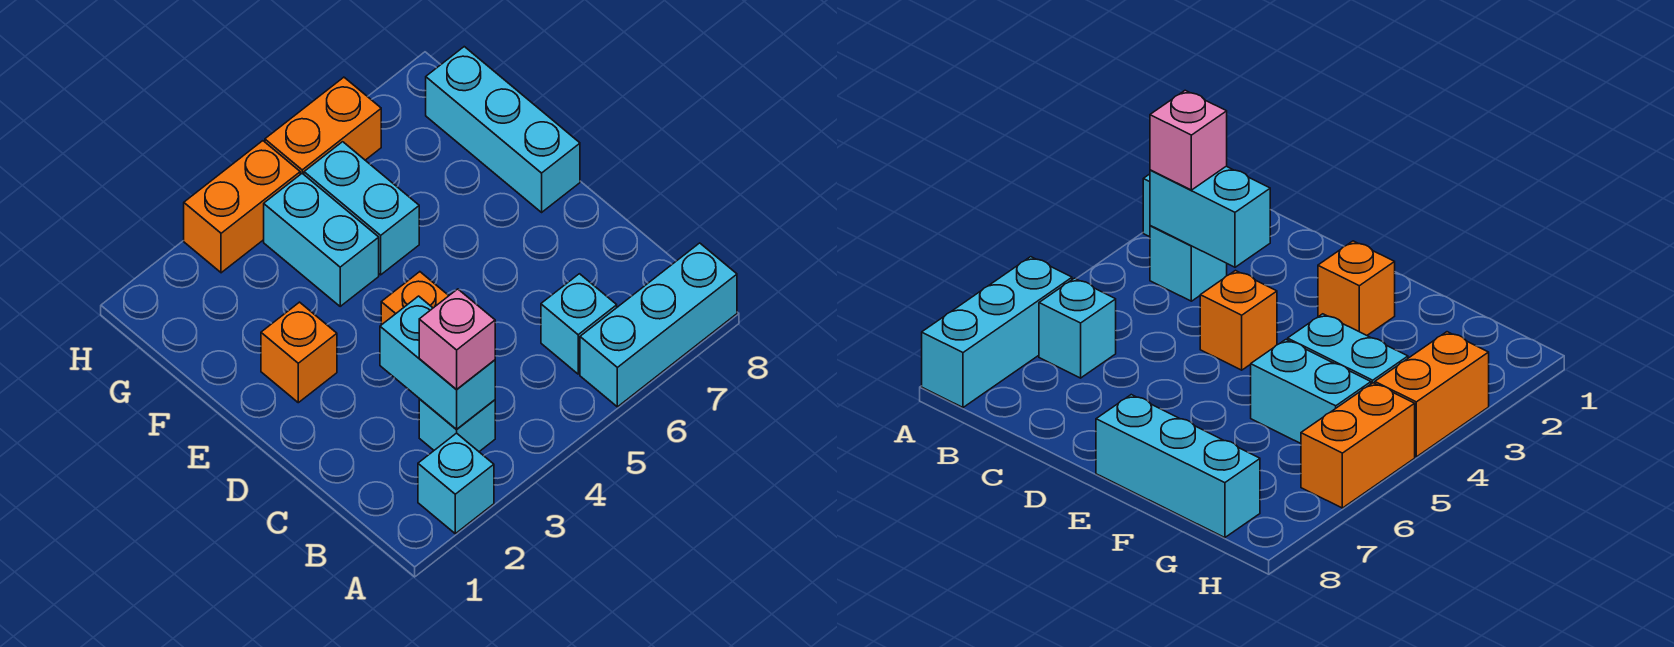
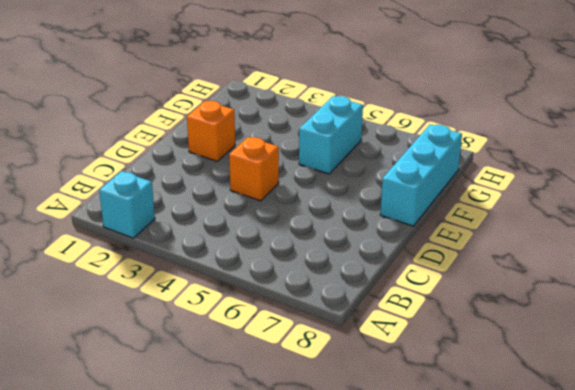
none -> cyan brick A6:A8 level 1
none -> cyan brick B3 level 1
none -> cyan brick B6 level 1

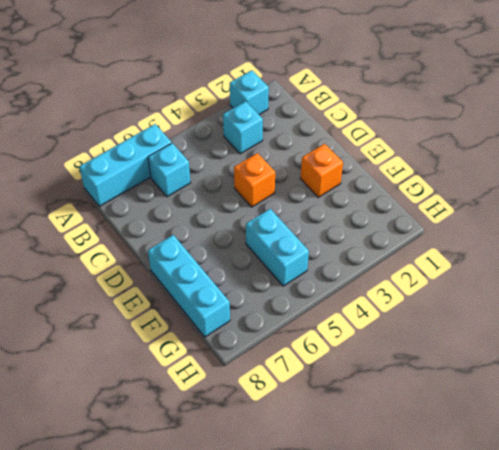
none -> cyan brick F4:G4 level 1
none -> orange brick H3:H4 level 1
none -> orange brick H5:H6 level 1

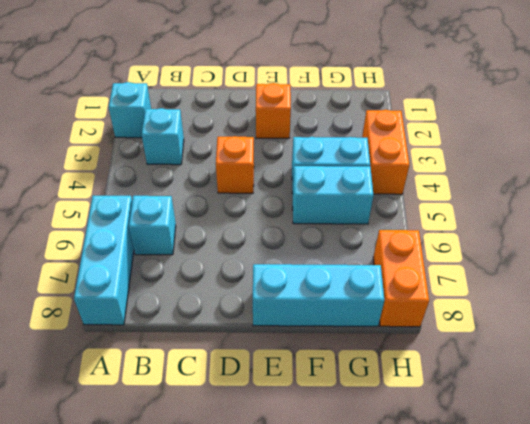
orange brick H7:H8 level 1 -> orange brick H5:H6 level 1
none -> cyan brick B3:C3 level 2
none -> pink brick B3 level 3

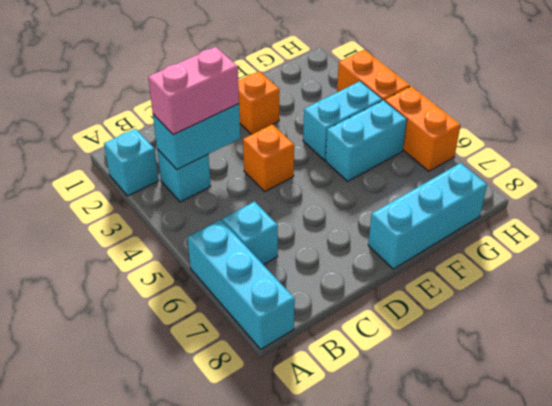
pink brick B3:C3 level 3 -> pink brick B3 level 3

